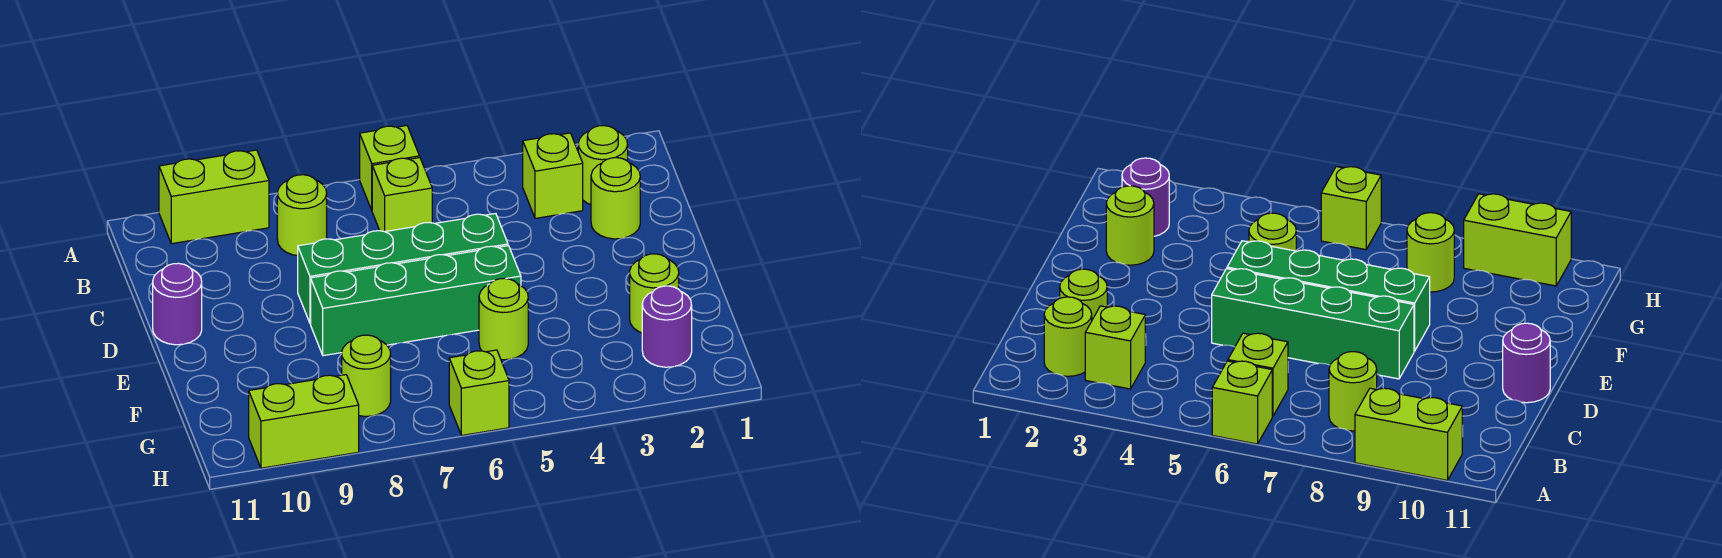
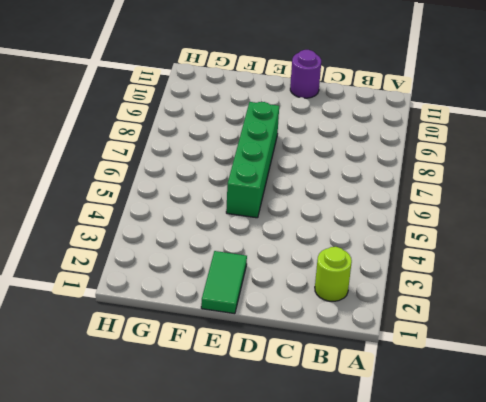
green tile E1:E2 level 1 -> none
none -> lime brick A6 level 1
none -> lime brick A9:A10 level 1
none -> lime brick B3 level 1

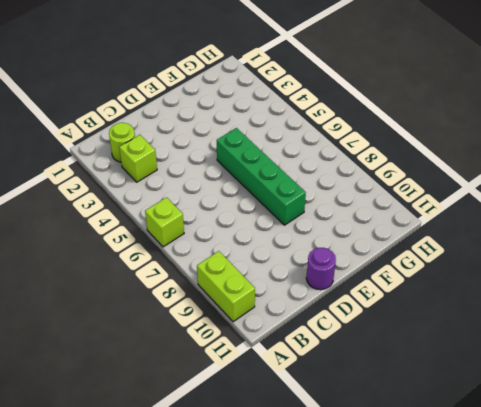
none -> lime brick B6 level 1
none -> lime round brick B8 level 1
none -> lime round brick C2 level 1

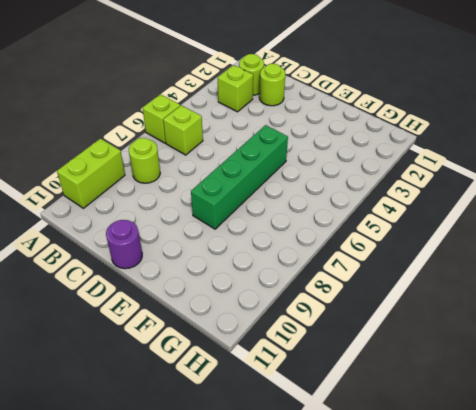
none -> green brick D5:D8 level 1
none -> lime round brick F2 level 1
none -> lime round brick F5 level 1

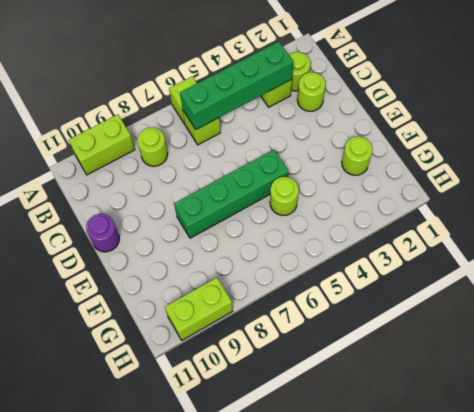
green brick B3:B6 level 2 -> green brick D5:D8 level 1
none -> purple round brick G2 level 1
none -> lime round brick G8 level 1
none -> lime brick H6 level 1

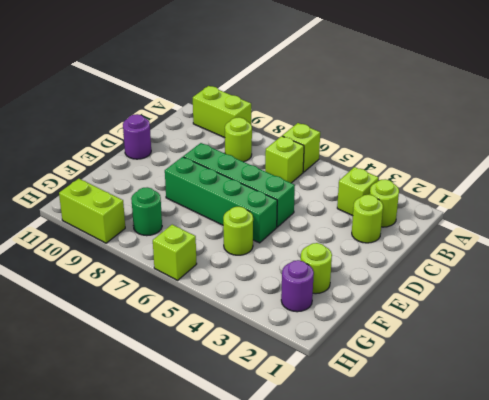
green round brick G8 level 1 -> lime round brick G8 level 1

